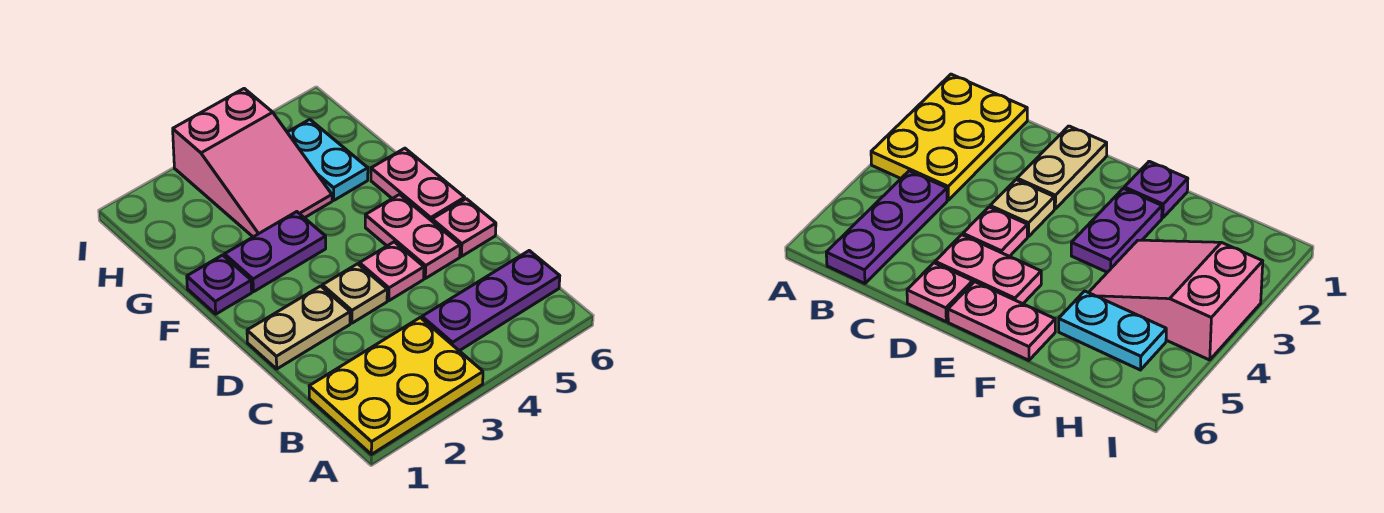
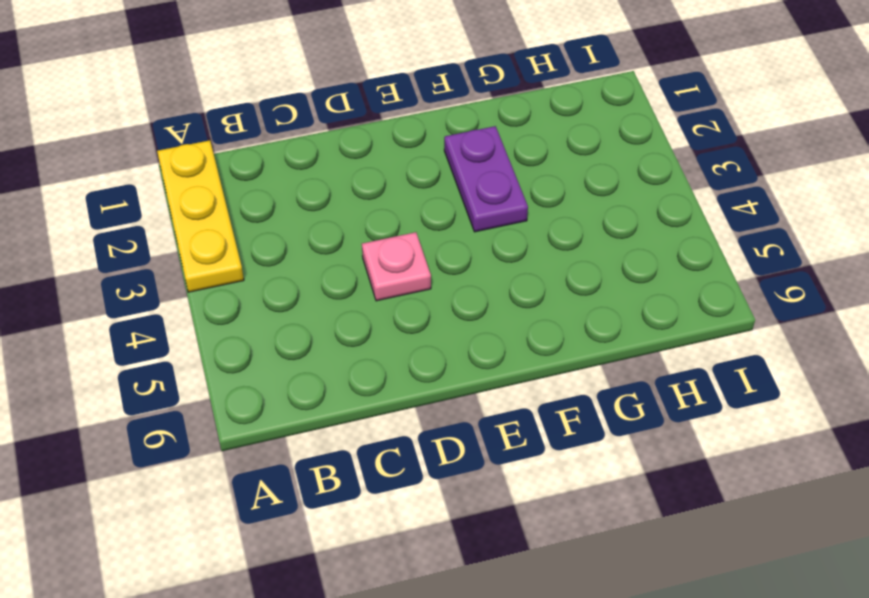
yellow plate A1:A3 level 1 -> yellow plate A1:B3 level 1
none -> purple plate B4:B6 level 1
none -> tan plate D1:D2 level 1
none -> tan plate D3 level 1

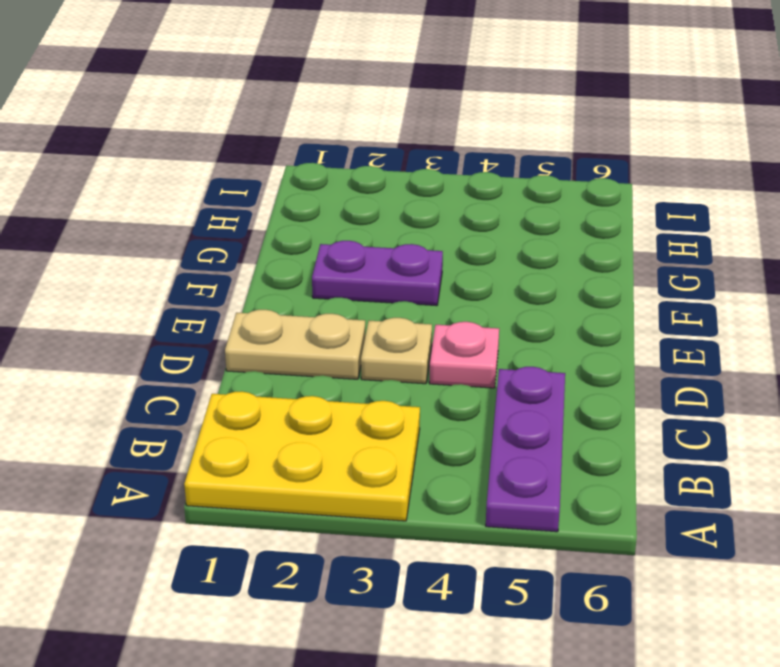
purple plate A5:C5 level 1 -> purple plate B4:B6 level 1
none -> pink plate D5:E5 level 1
none -> pink plate D6 level 1
none -> pink plate E6:F6 level 1

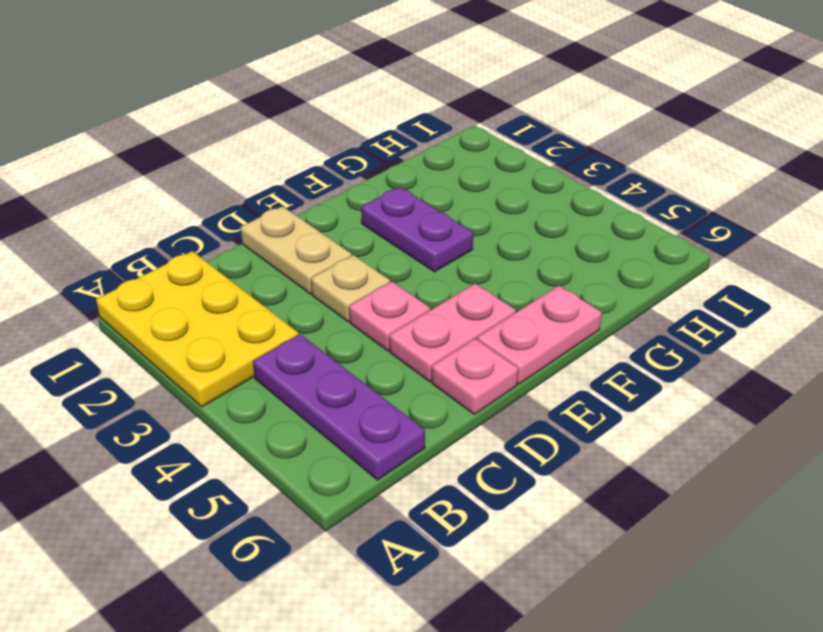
none -> purple plate F1 level 1
none -> pink slope G3:I4 level 1 top I
none -> cyan plate G5:H5 level 1

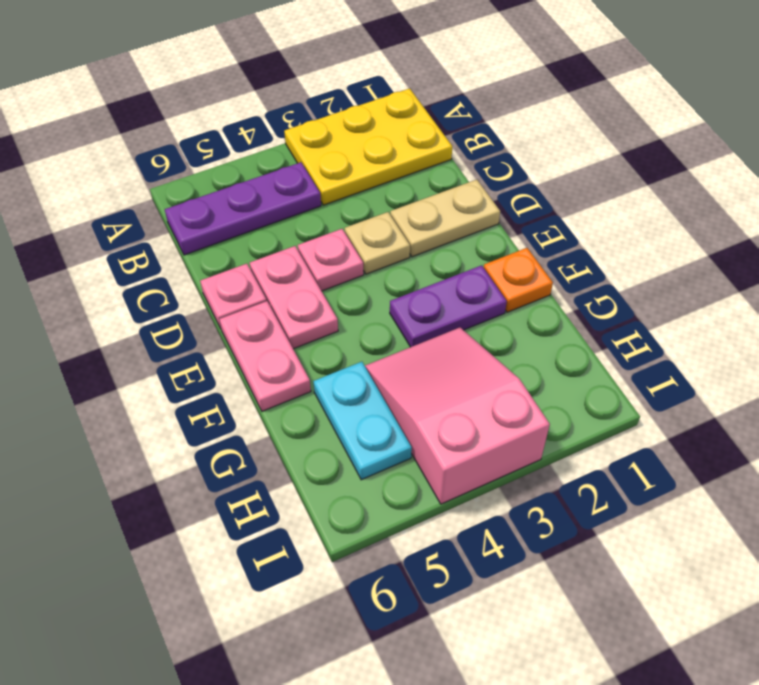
orange plate F1 level 1 -> purple plate F1 level 1

